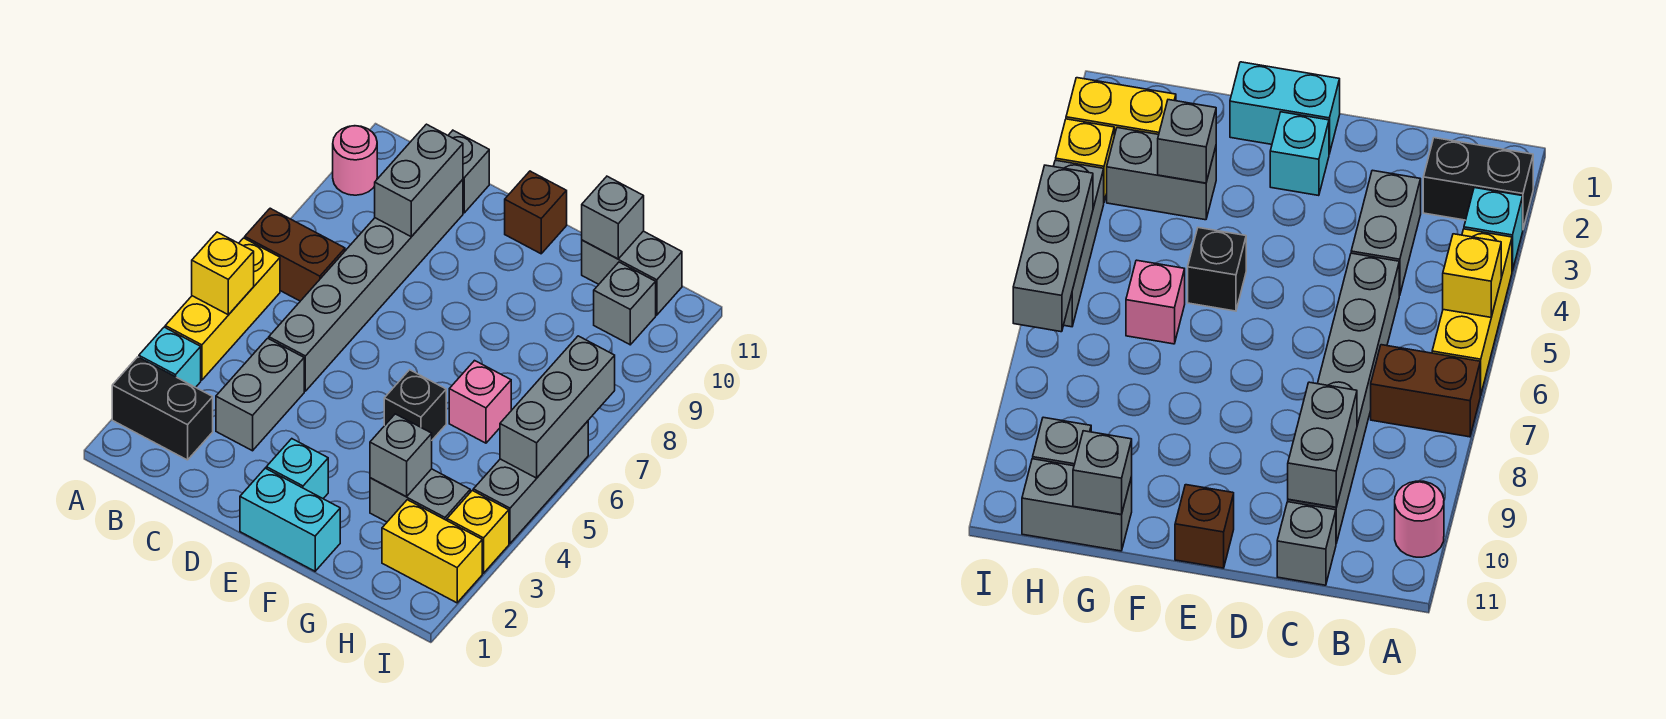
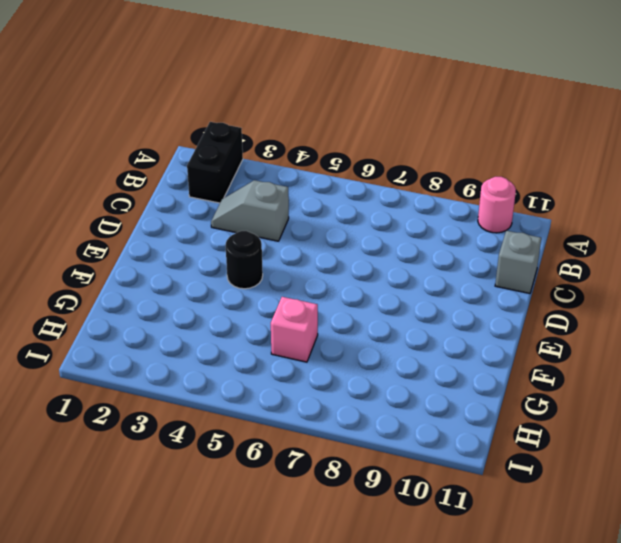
grey slope C3:C4 level 1 top 4 -> grey brick C3:C4 level 1
black round brick E4 level 1 -> none
none -> cyan brick A3 level 1
none -> yellow brick A4:A6 level 1
none -> brown brick A7:B7 level 1

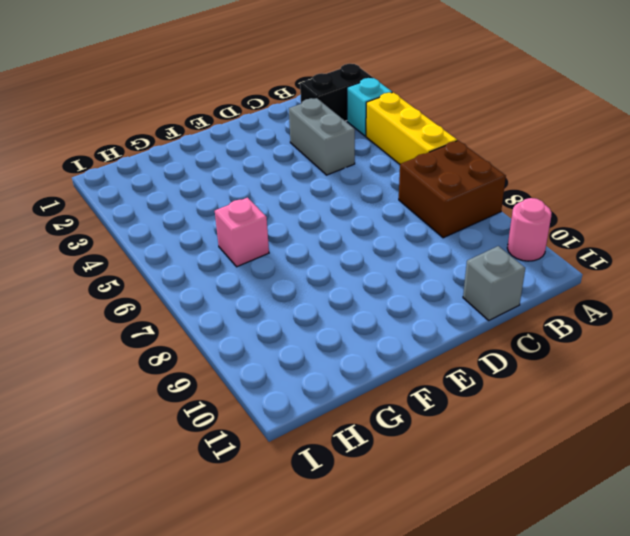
brown brick A7:B8 level 1 -> brown brick A7:B7 level 1
none -> grey brick C5:C10 level 1
none -> cyan brick E1:F1 level 1
none -> cyan brick E2 level 1

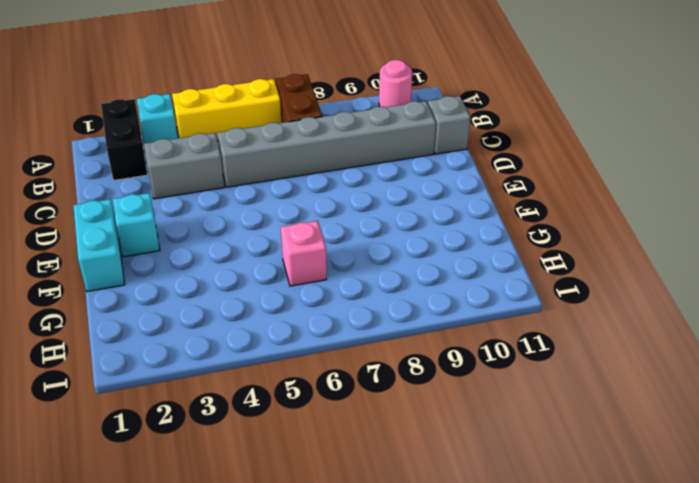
none -> brown brick E11 level 1
none -> black brick F5 level 1
none -> grey brick G3:H3 level 1

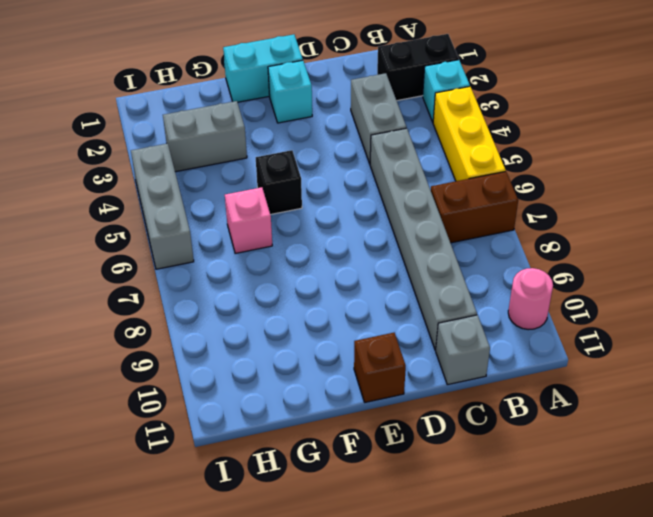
none -> grey brick G11:H11 level 1
none -> yellow brick H2:I2 level 1
none -> grey brick H10 level 1

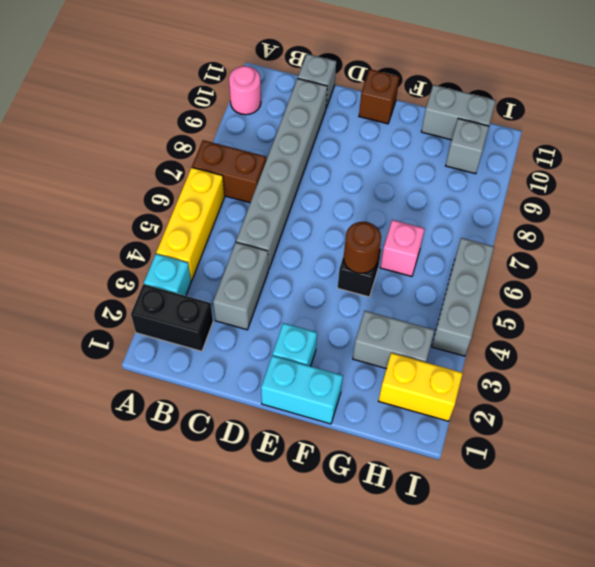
brown round brick F5 level 2 -> none
none -> yellow brick I3 level 1
none -> yellow brick A5 level 2
none -> grey brick C9:C10 level 2

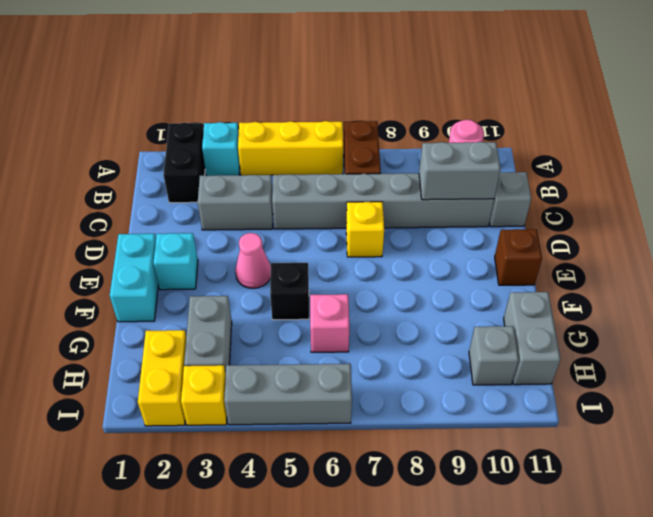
yellow brick D7 level 1 -> yellow brick A5 level 2
pink cone E4 level 1 -> none
none -> grey brick G3 level 2
none -> grey brick G11 level 2
none -> grey brick I5:I7 level 2

